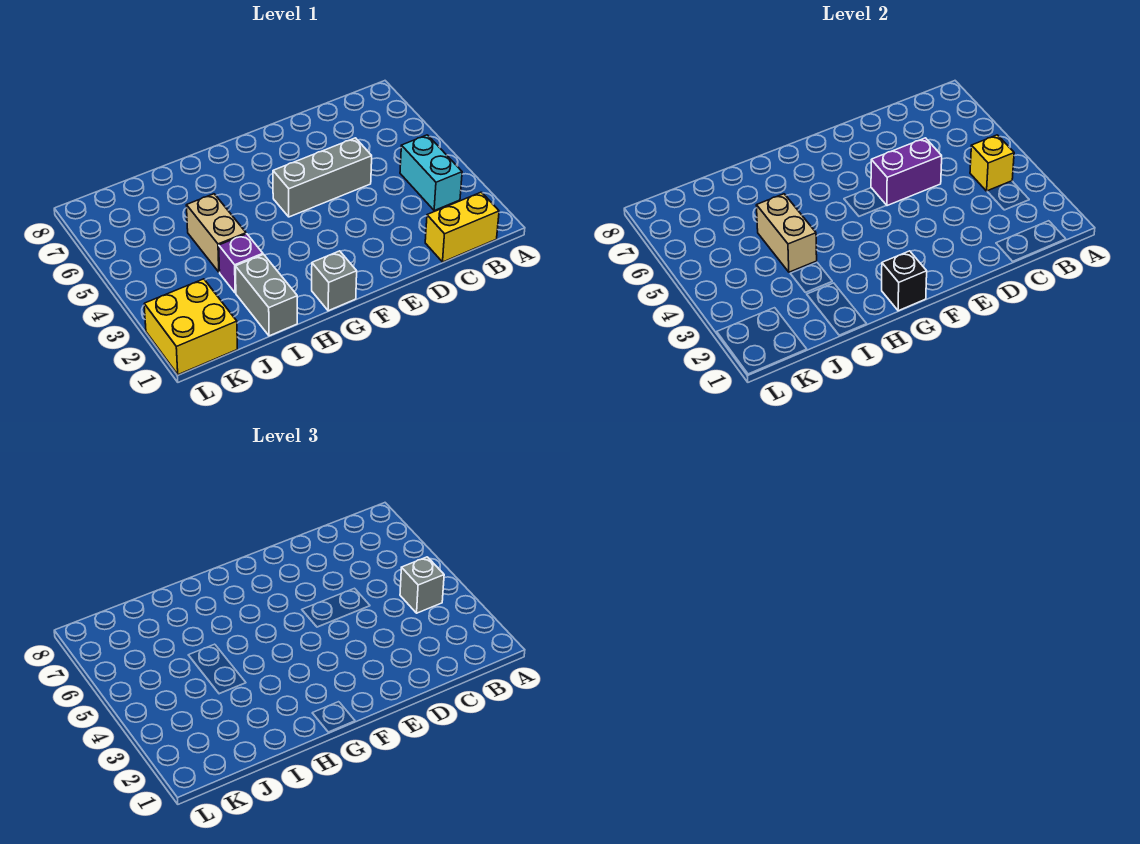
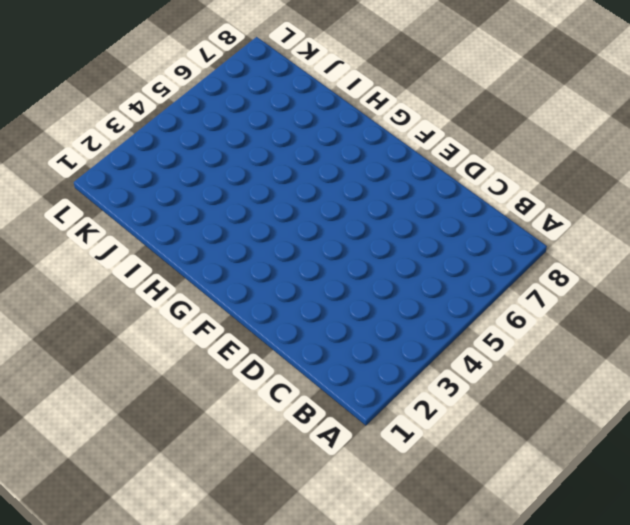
none -> yellow brick B1:C1 level 1
none -> cyan brick B3:B4 level 1
none -> grey brick D5:F5 level 1

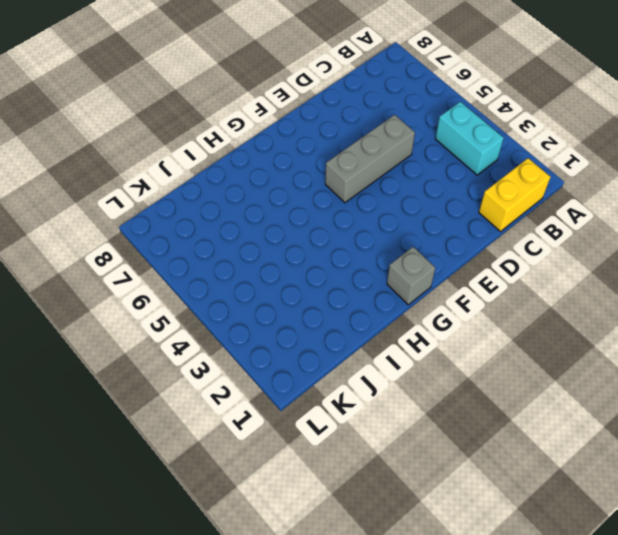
none -> grey brick I1:I2 level 1
none -> purple brick I3 level 1
none -> tan brick I4:I5 level 1

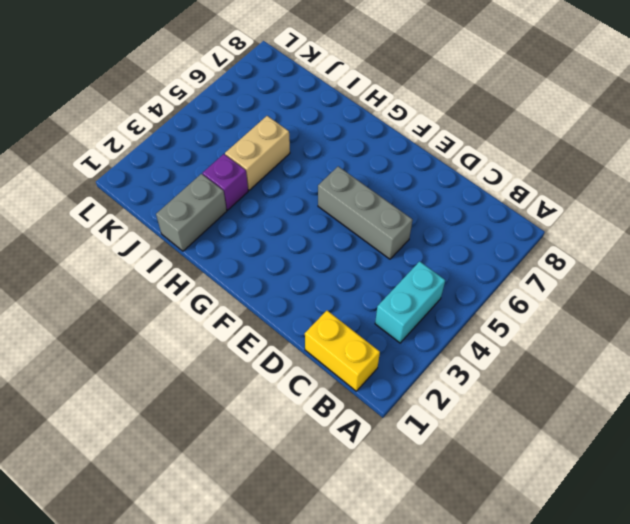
none -> grey brick G1 level 1
none -> yellow brick K1:L2 level 1
none -> yellow brick B4 level 2

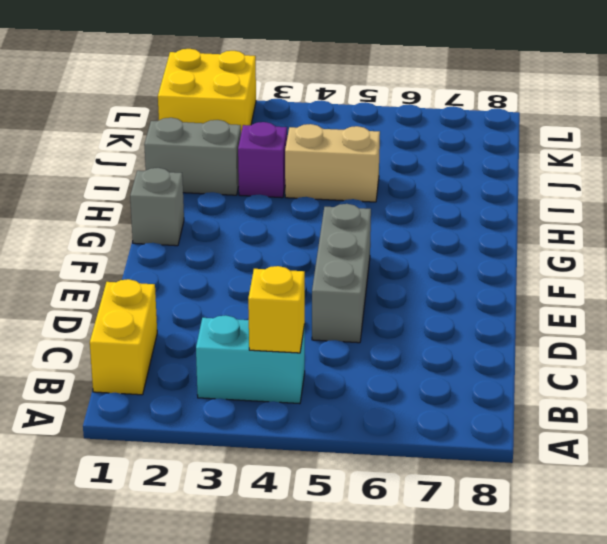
none -> purple brick D5:E5 level 2
none -> black brick G1 level 2
none -> tan brick I4:I5 level 2

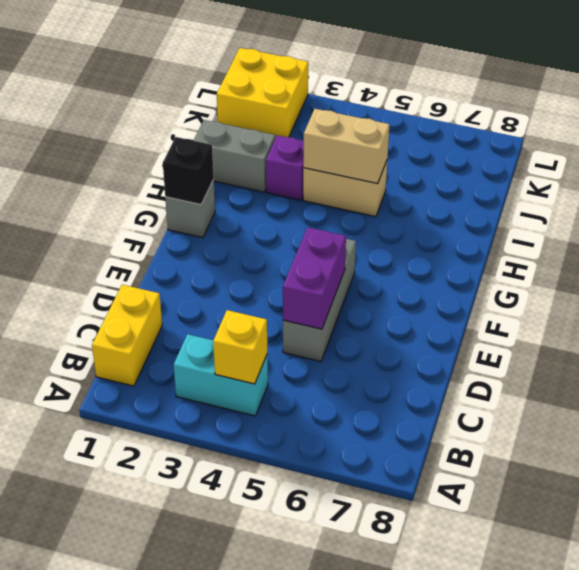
none -> grey brick B4 level 3

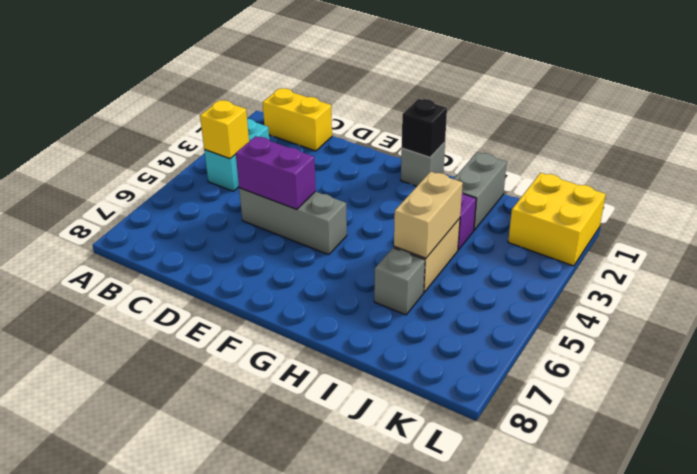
grey brick I6 level 1 -> grey brick B4 level 3

